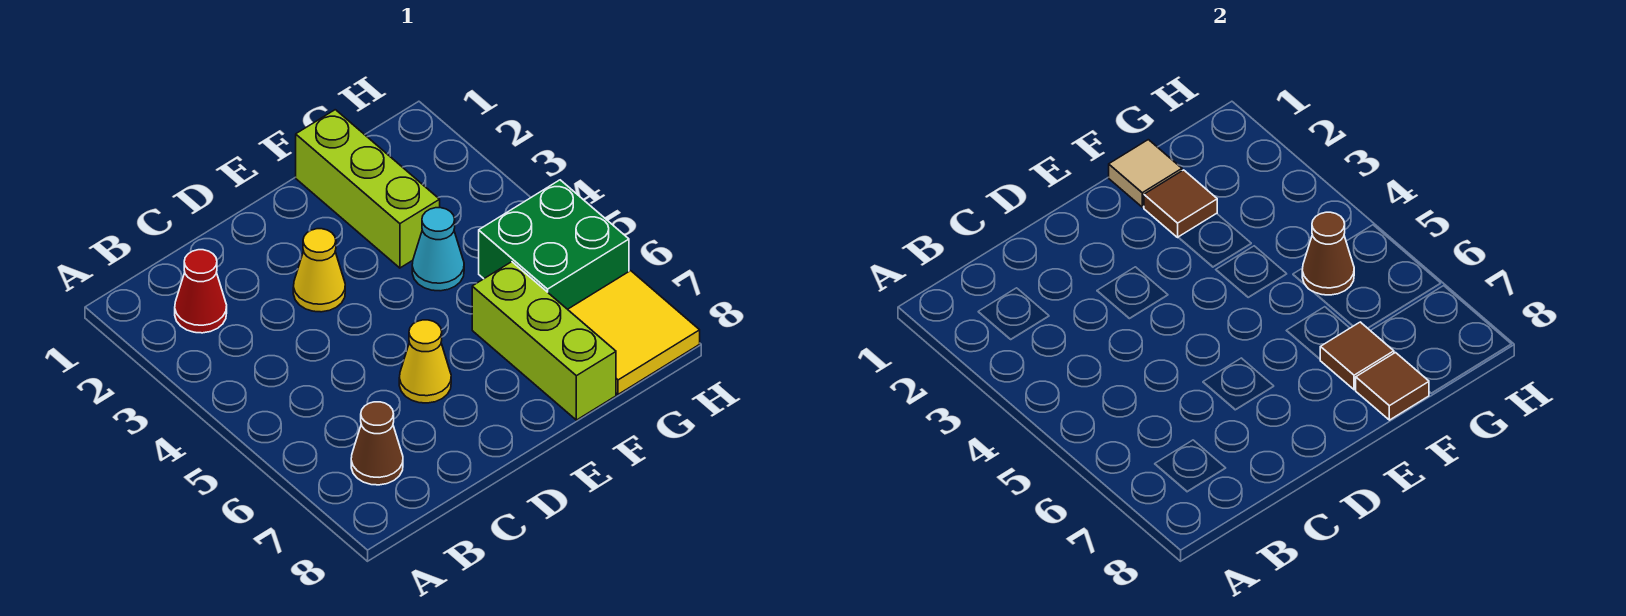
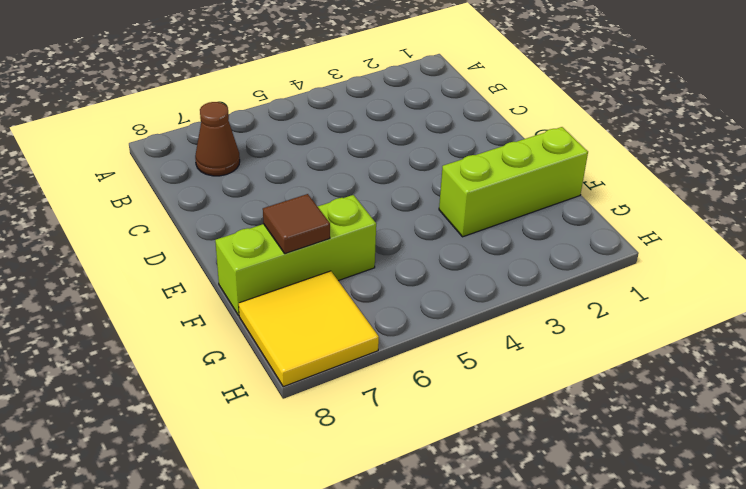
none -> red cone B2 level 1
none -> yellow cone D3 level 1
none -> yellow cone D6 level 1

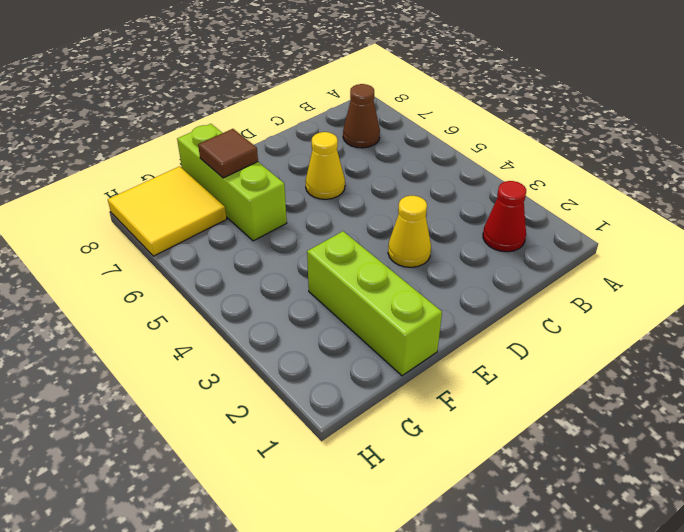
none -> cyan cone F4 level 1
none -> green brick G5:H6 level 1
none -> tan tile F1 level 2

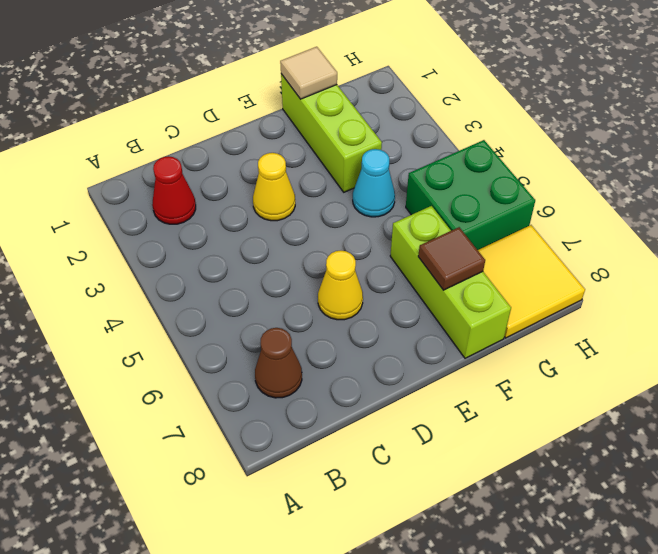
none -> brown tile F2 level 2
none -> brown tile F8 level 2
none -> brown cone G5 level 2

